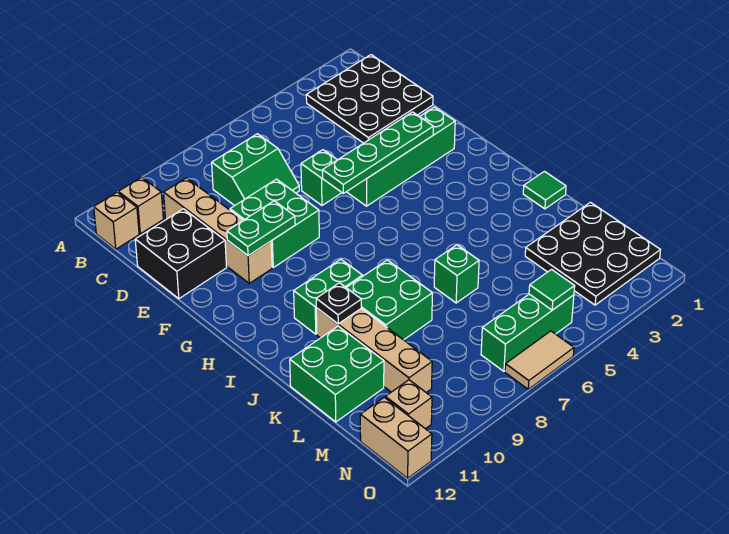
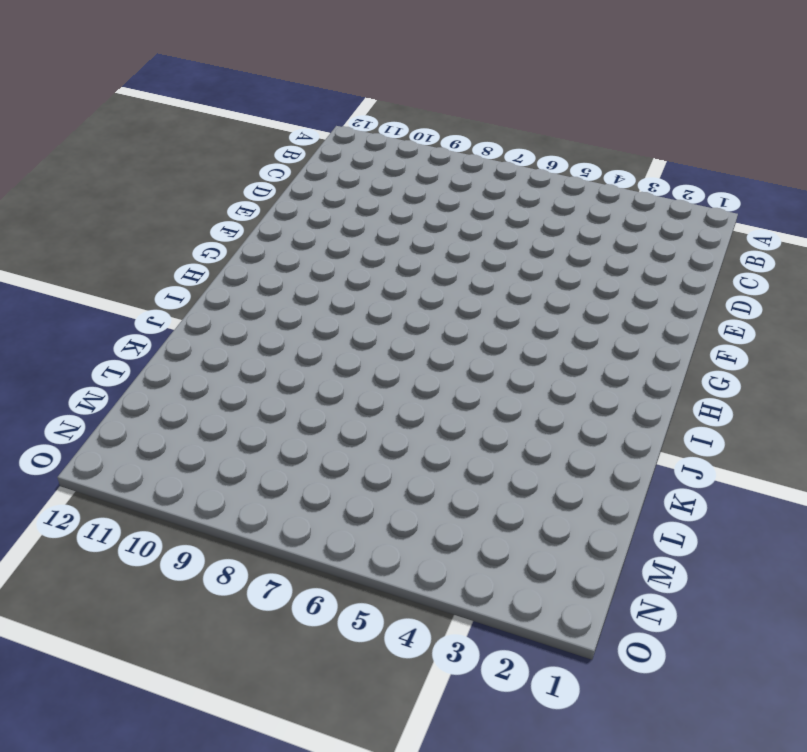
none -> black plate B1:D3 level 1
none -> tan brick B11 level 1
none -> tan brick B12 level 1

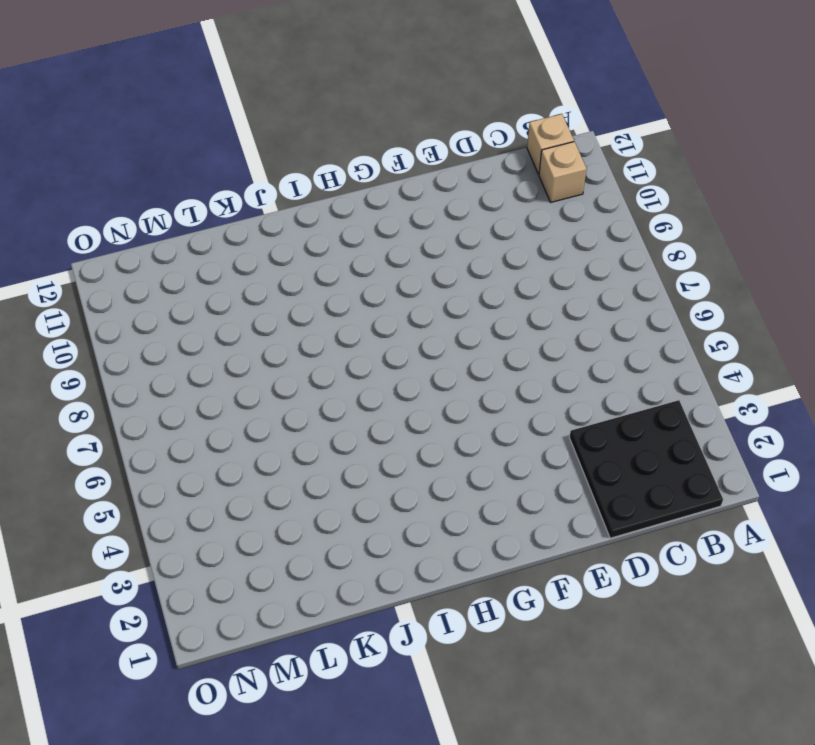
none -> green slope C7:D8 level 1 top C
none -> tan brick C10:F10 level 1
none -> black brick D11:E12 level 1

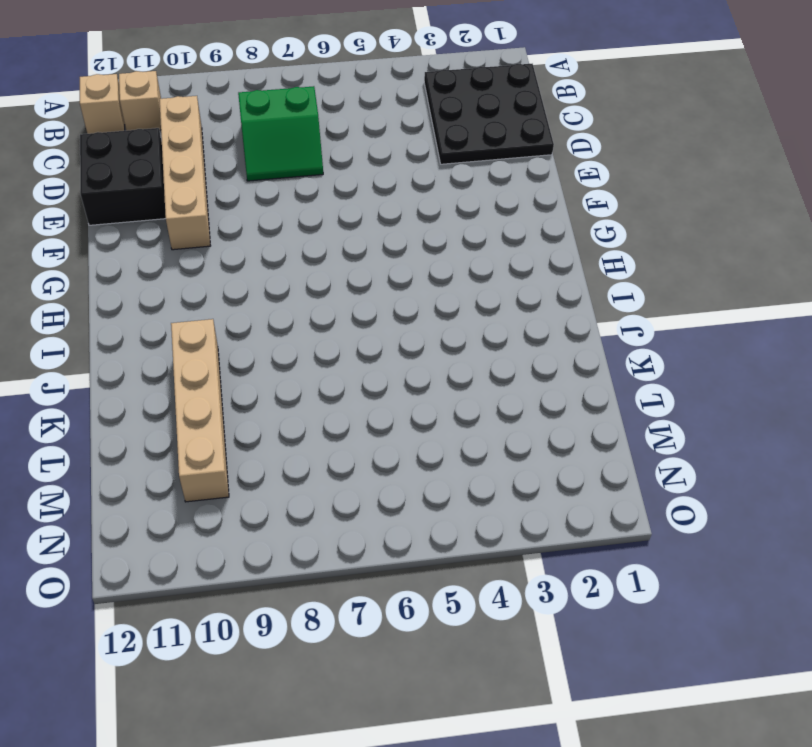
none -> green brick E6 level 1
none -> green brick E8:F9 level 1
none -> green brick F2:F5 level 1

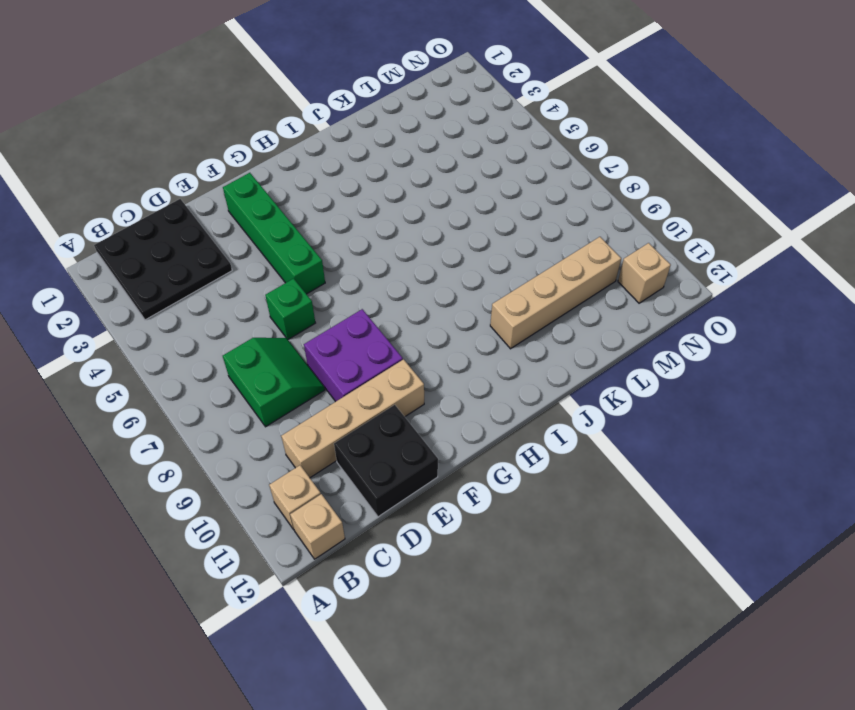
purple brick E8:F9 level 1 -> green brick E8:F9 level 1
none -> green brick I9:I10 level 1
none -> green tile J1 level 1
none -> green brick J8:K9 level 1

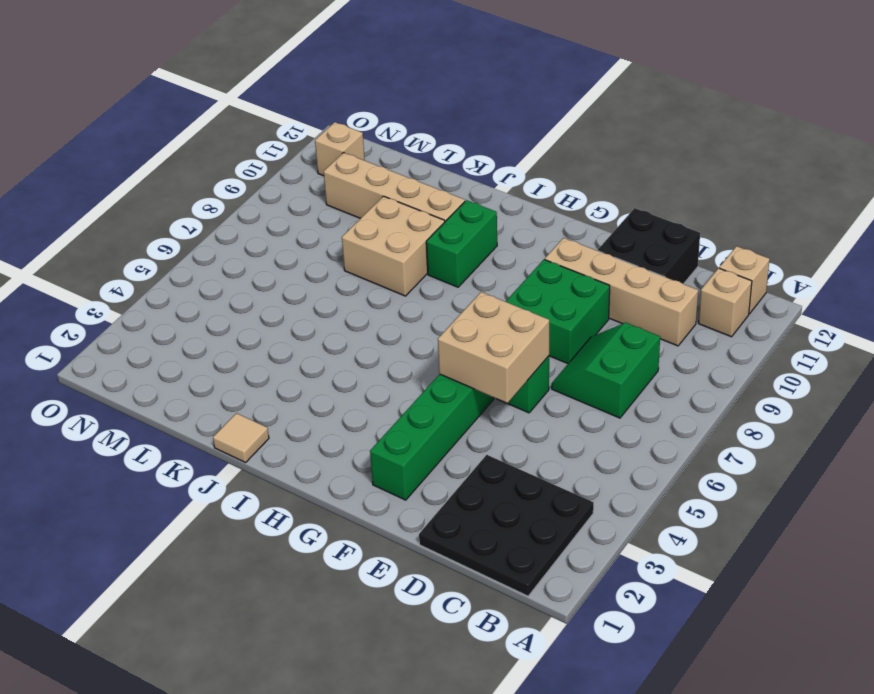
tan brick E5:F6 level 2 -> green plate F3:F6 level 2
tan tile J1 level 1 -> green tile J1 level 1
tan brick J8:K9 level 1 -> green brick J8:K9 level 1
none -> green brick K6 level 1
none -> green brick K11:L12 level 1
none -> black plate L1:N3 level 1

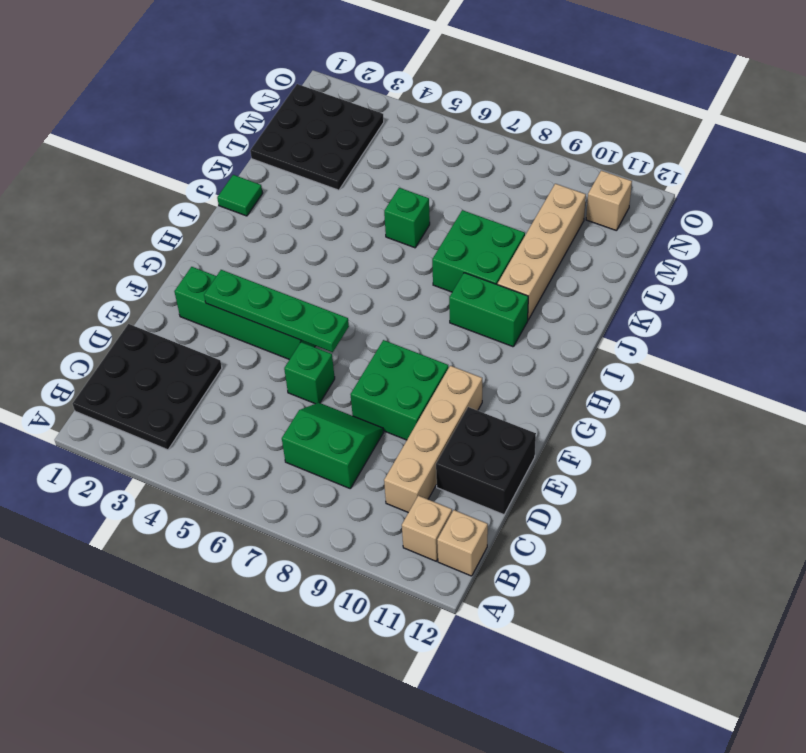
none -> green brick K11:L12 level 1
none -> green brick N5:N7 level 1
none -> tan brick N12:O12 level 1

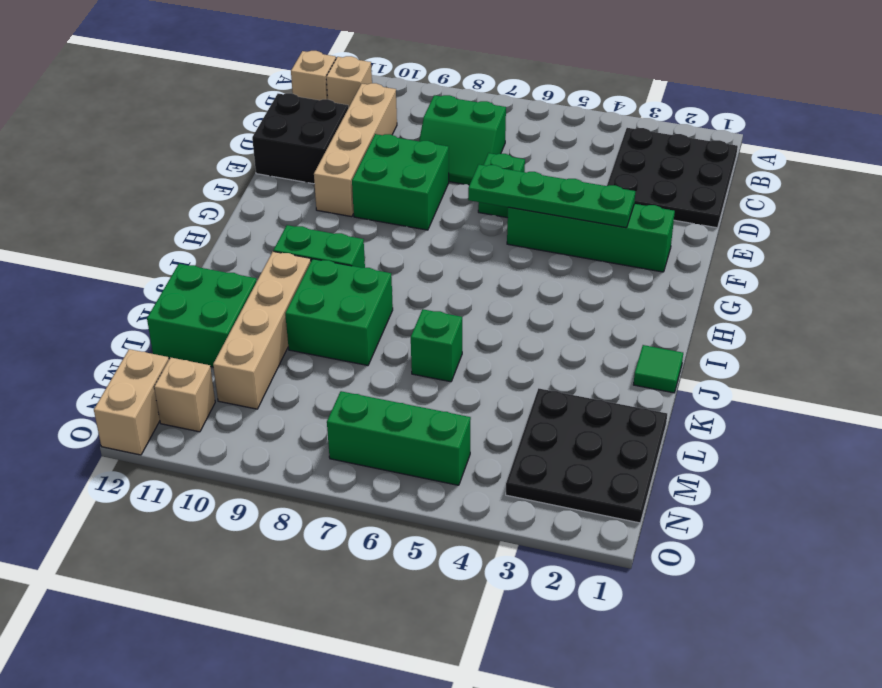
none -> tan tile O6:O7 level 1
none -> green plate F9:F10 level 2
none -> black plate J10 level 2

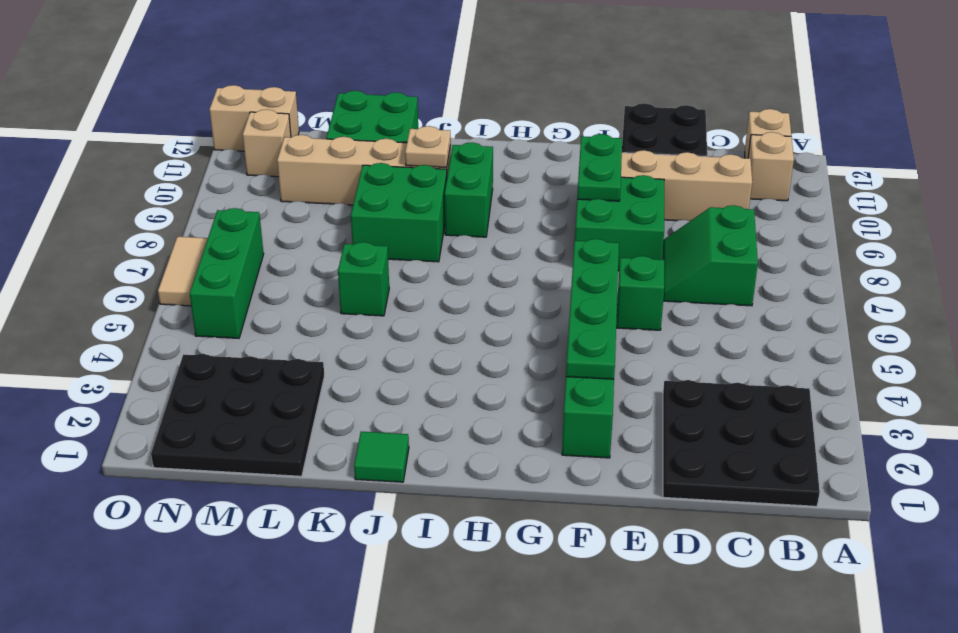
tan plate J10 level 2 -> black plate J10 level 2
none -> green tile N5 level 2

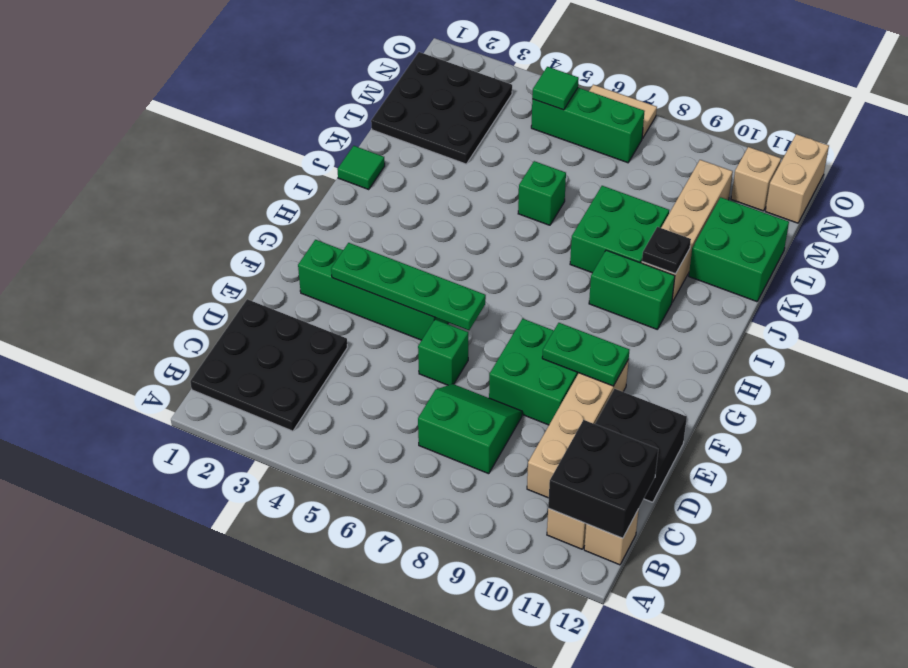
black brick B11:C12 level 2 -> none

